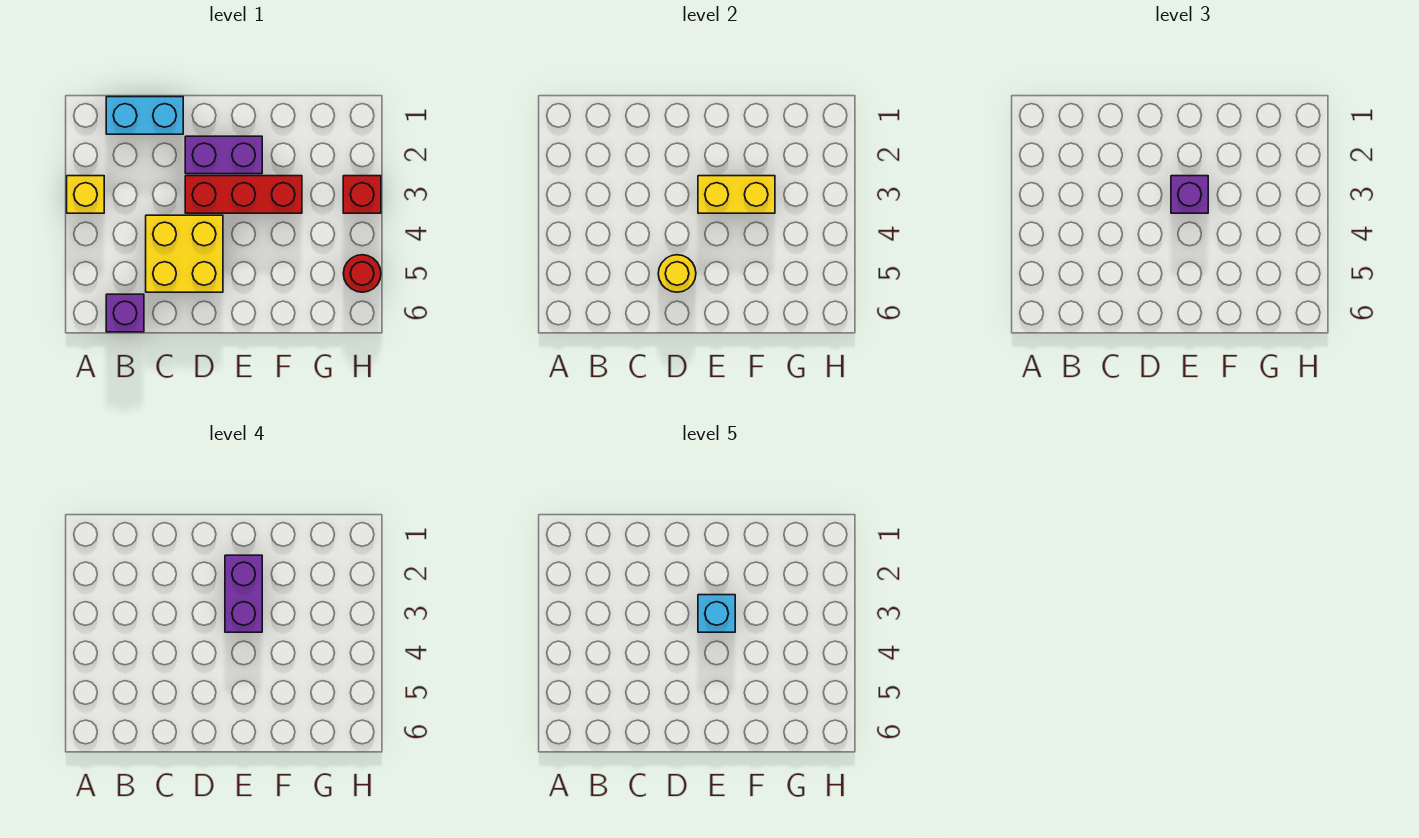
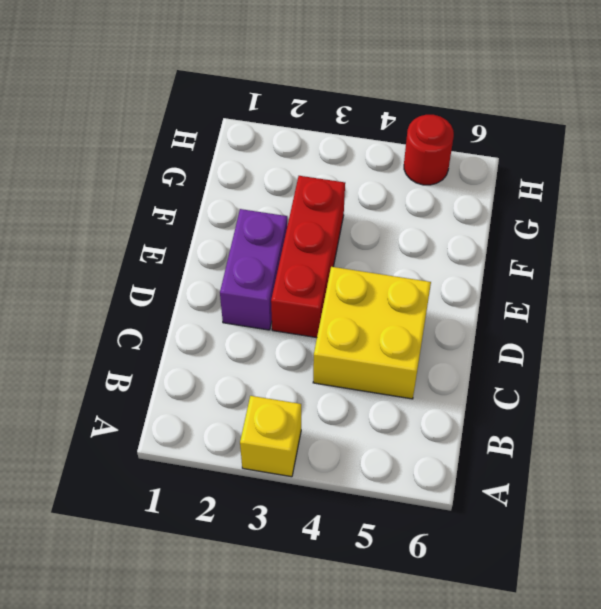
none -> cyan brick B1:C1 level 1
none -> purple brick B6 level 1
none -> red brick H3 level 1

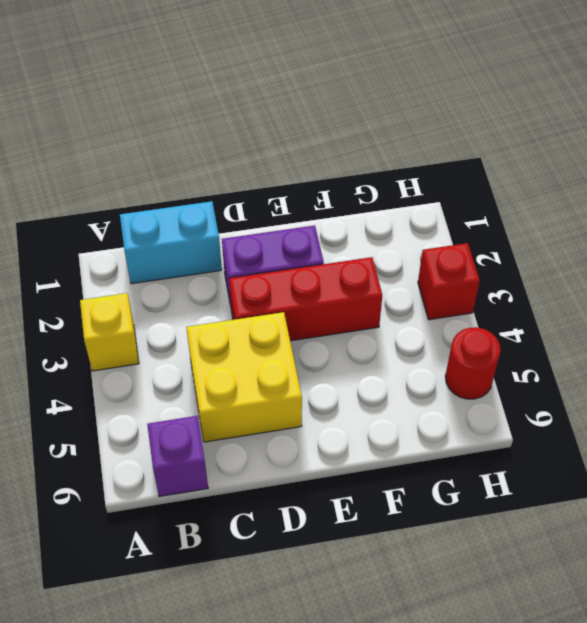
none -> yellow round brick D5 level 2
none -> yellow brick E3:F3 level 2
none -> purple brick E3 level 3

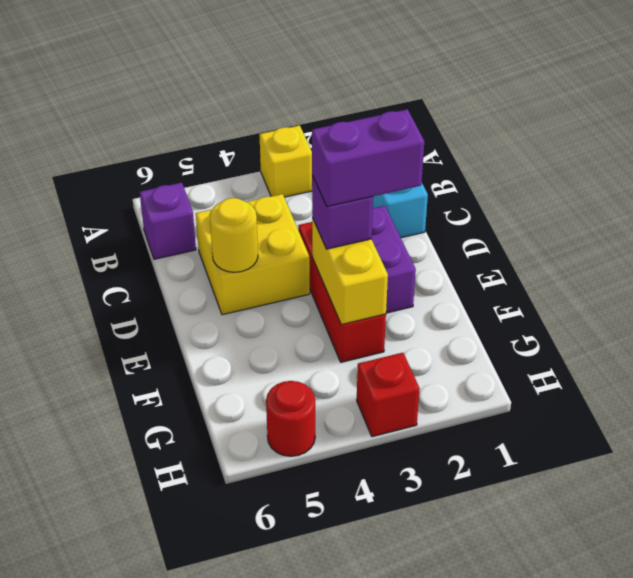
none -> cyan brick E3 level 5

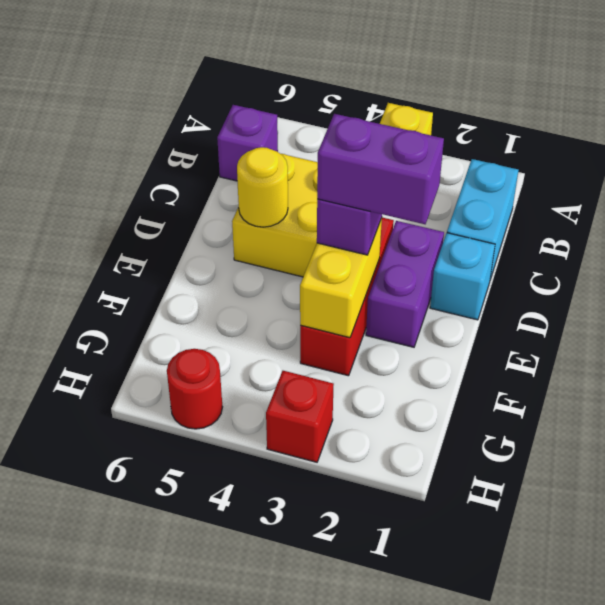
cyan brick D1 level 1 -> cyan brick E3 level 5

